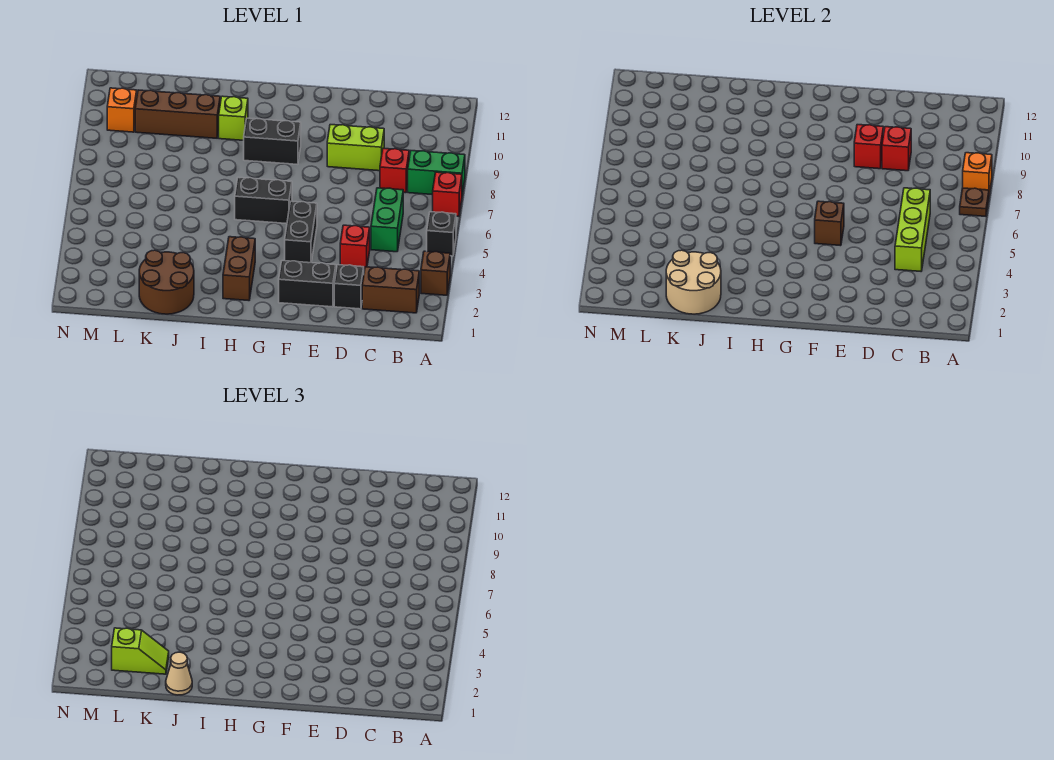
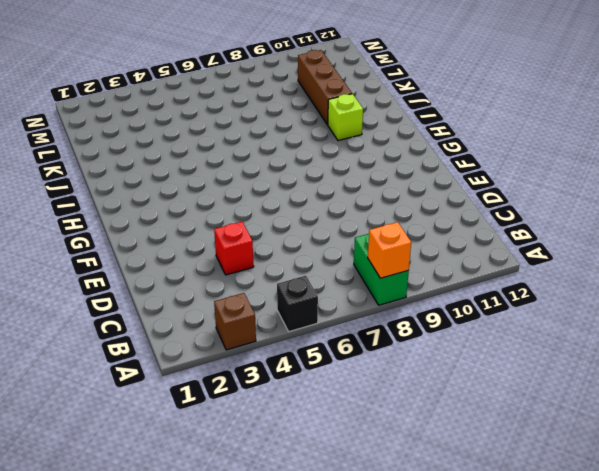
none -> red brick A7 level 1
none -> brown brick B2:C2 level 1
none -> green brick C5:C6 level 1

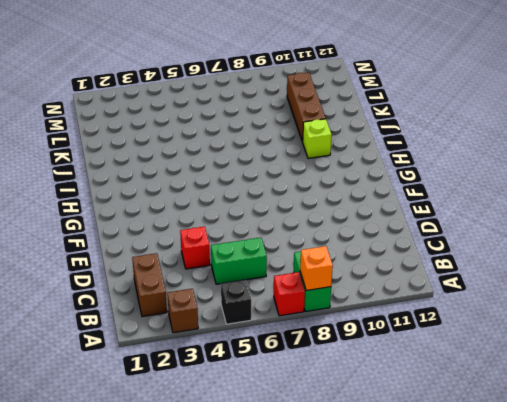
none -> red brick C8 level 1
none -> black brick D2 level 1
none -> lime brick D9:E9 level 1

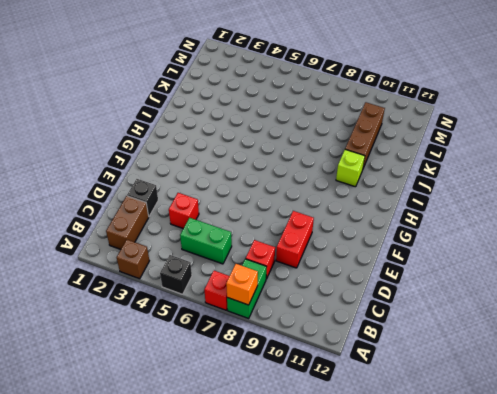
red brick D9:E9 level 1 -> lime brick D9:E9 level 1
none -> black brick E2:F2 level 1
none -> black brick F4:F5 level 1
none -> black brick G6:H6 level 1

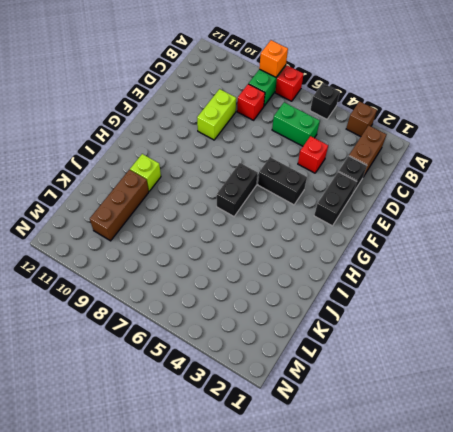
none -> black brick G9:H9 level 1
none -> brown brick H2:H3 level 1
none -> brown round brick J1:K2 level 1

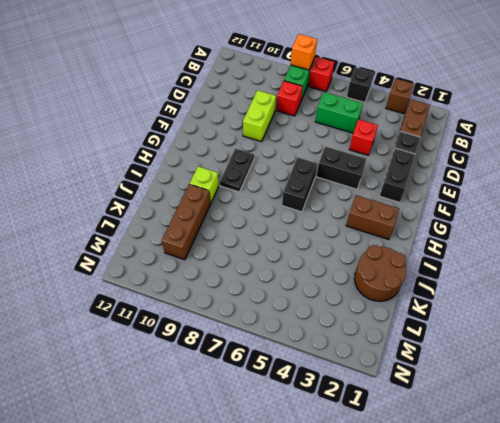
black plate G9:H9 level 1 -> black brick G9:H9 level 1
none -> orange brick M10 level 1
none -> brown plate A7 level 2
none -> lime brick C4:C6 level 2

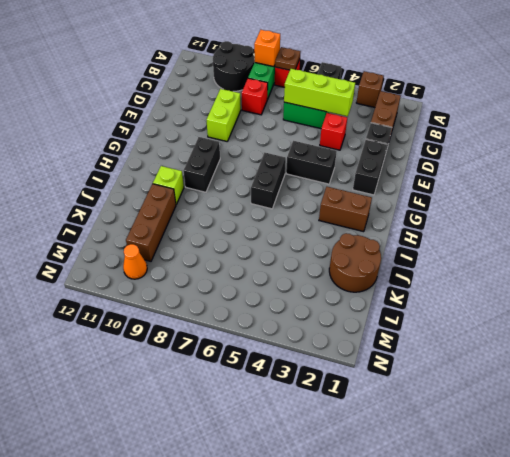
black round brick A9:B10 level 1 -> none
orange cone M10 level 1 -> orange brick M10 level 1
none -> red brick D9 level 2
none -> red brick E9 level 2
none -> brown brick F5 level 2

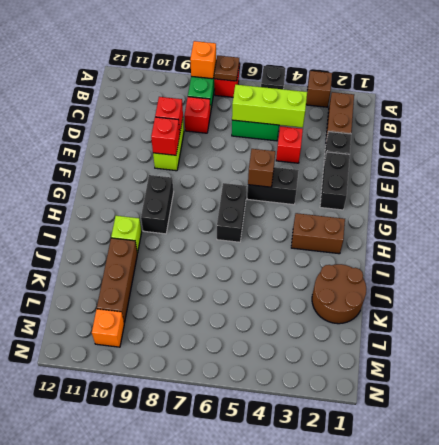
none -> tan round brick J1:K2 level 2
none -> tan cone J1 level 3
none -> lime slope K2:L2 level 3 top L

